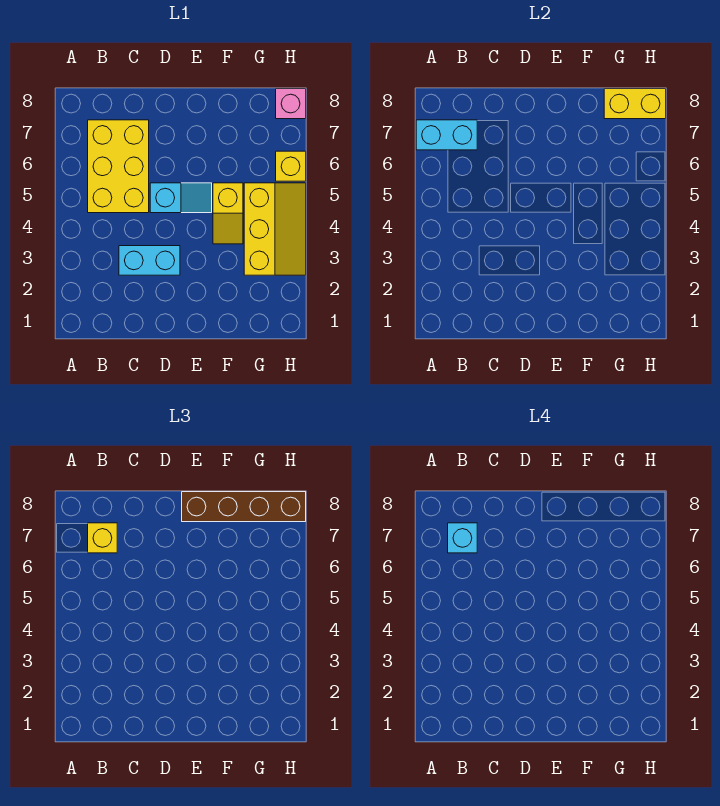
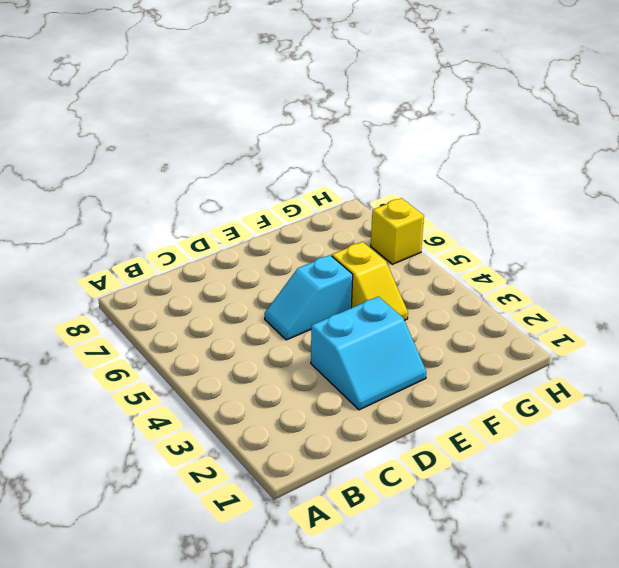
cyan slope D2:E3 level 1 top 3 -> cyan brick C3:D3 level 1
cyan slope D5:E5 level 1 top E -> cyan slope D5:E5 level 1 top D
none -> yellow brick B5:C7 level 1
none -> yellow slope G3:H5 level 1 top G
none -> pink brick H8 level 1

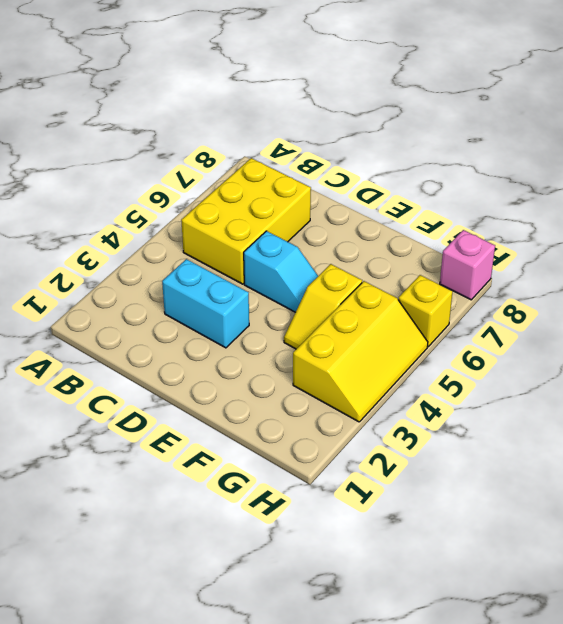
none -> cyan brick A7:B7 level 2
none -> yellow brick G8:H8 level 2
none -> yellow brick B7 level 3

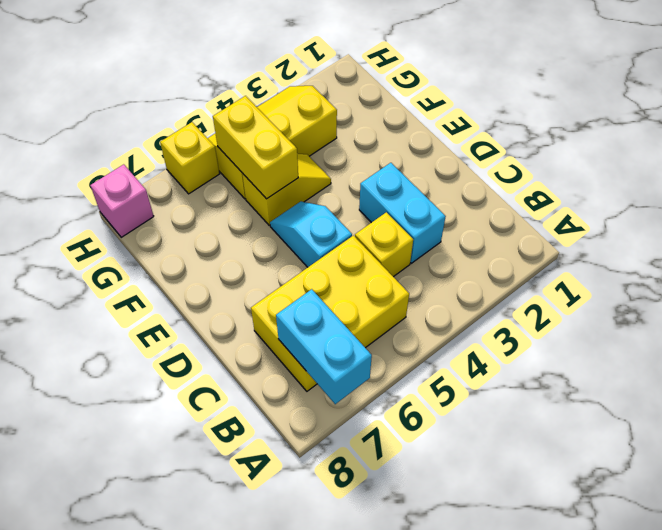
yellow brick C4 level 1 -> yellow brick B7 level 3
yellow brick F5:G5 level 2 -> yellow brick G8:H8 level 2
none -> brown brick E8:H8 level 3
none -> cyan brick B7 level 4

